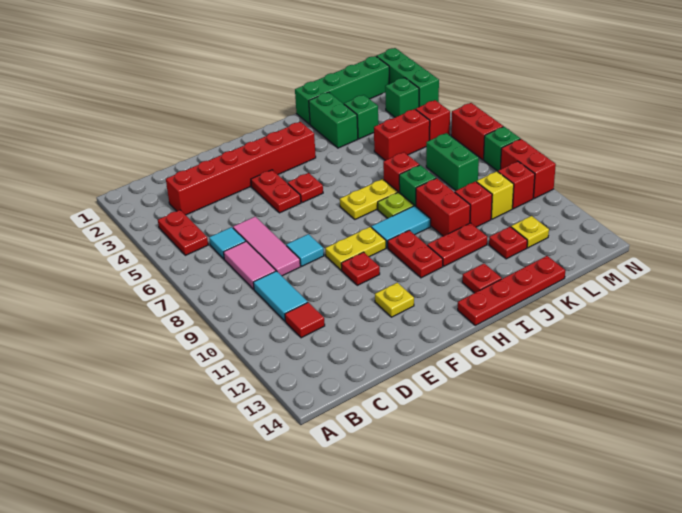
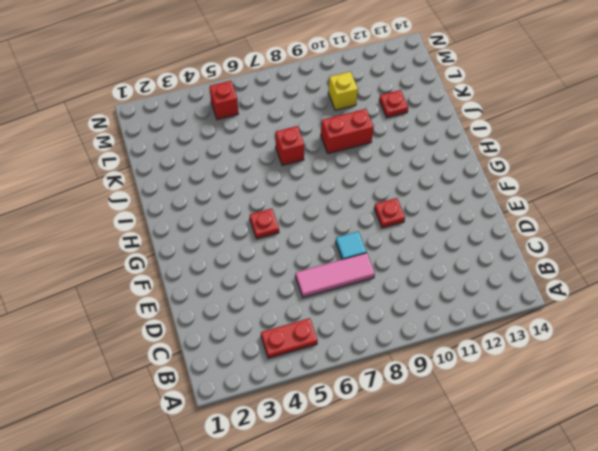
none -> red brick C3:H3 level 1
none -> cyan tile C6 level 1
none -> pink tile C7:C8 level 1
none -> cyan tile C9:C10 level 1

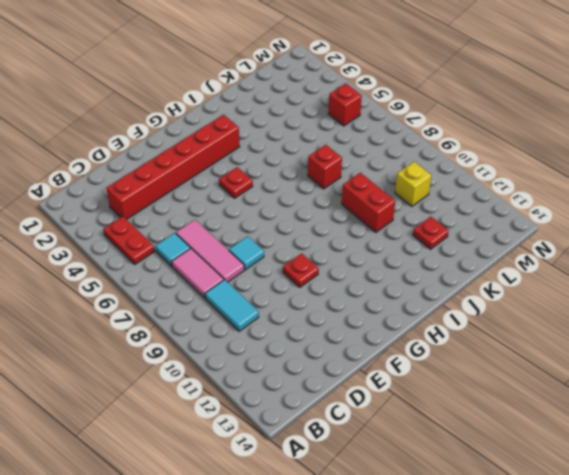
none -> red tile C11 level 1
none -> red plate F4:F5 level 1
none -> yellow plate F9:G9 level 1
none -> yellow plate F12 level 1

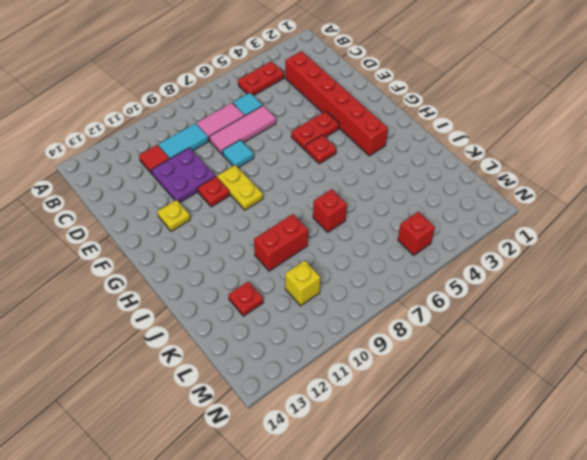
purple plate D10:E11 level 1 -> none
none -> yellow plate H7:I7 level 1
none -> cyan tile H9:I9 level 1
none -> red plate H10:H11 level 1
none -> red plate H14:K14 level 1

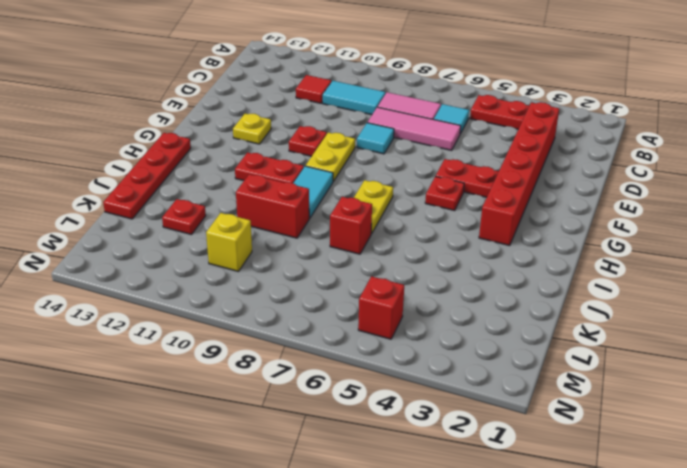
none -> lime plate I8 level 1
none -> red plate I11:J11 level 1
none -> red plate I13 level 1
none -> green brick J1:M1 level 1

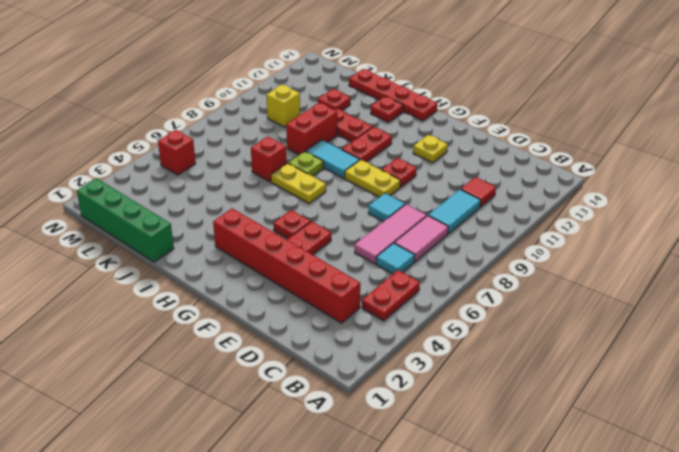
none -> green brick J2:J3 level 1
none -> green brick J8 level 1
none -> green brick K3 level 1
none -> red brick K5:L5 level 1

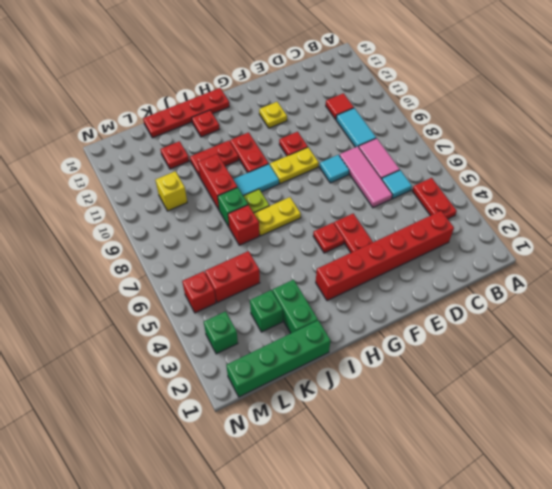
none -> red brick K10 level 1
none -> green brick L7:L8 level 1
none -> yellow plate L12 level 1
none -> red brick M10 level 1

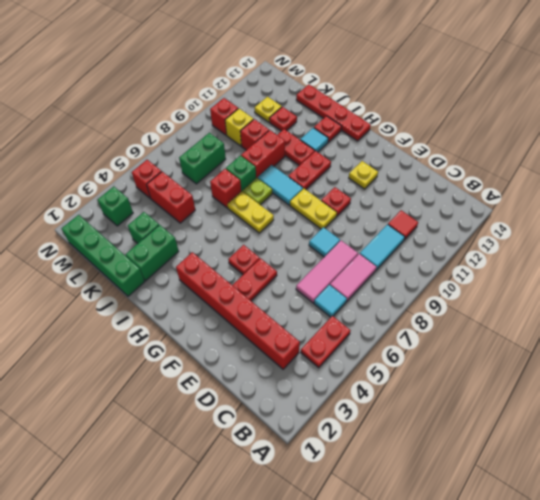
cyan tile I12 level 1 -> none
none -> green brick N1:N3 level 1
none -> red brick N6:N7 level 1
none -> green brick N8 level 1
none -> red brick N9:N10 level 1

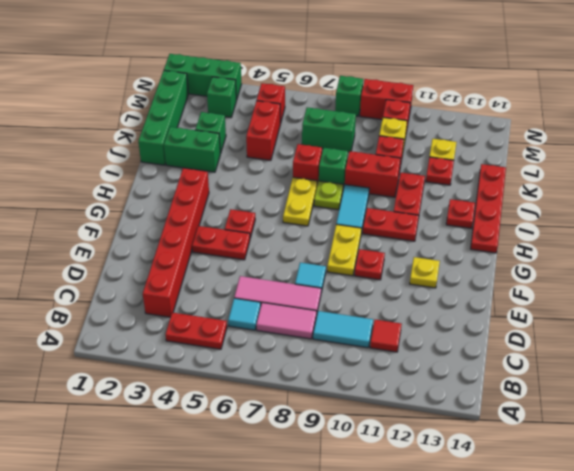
none -> red brick N6:N7 level 1

